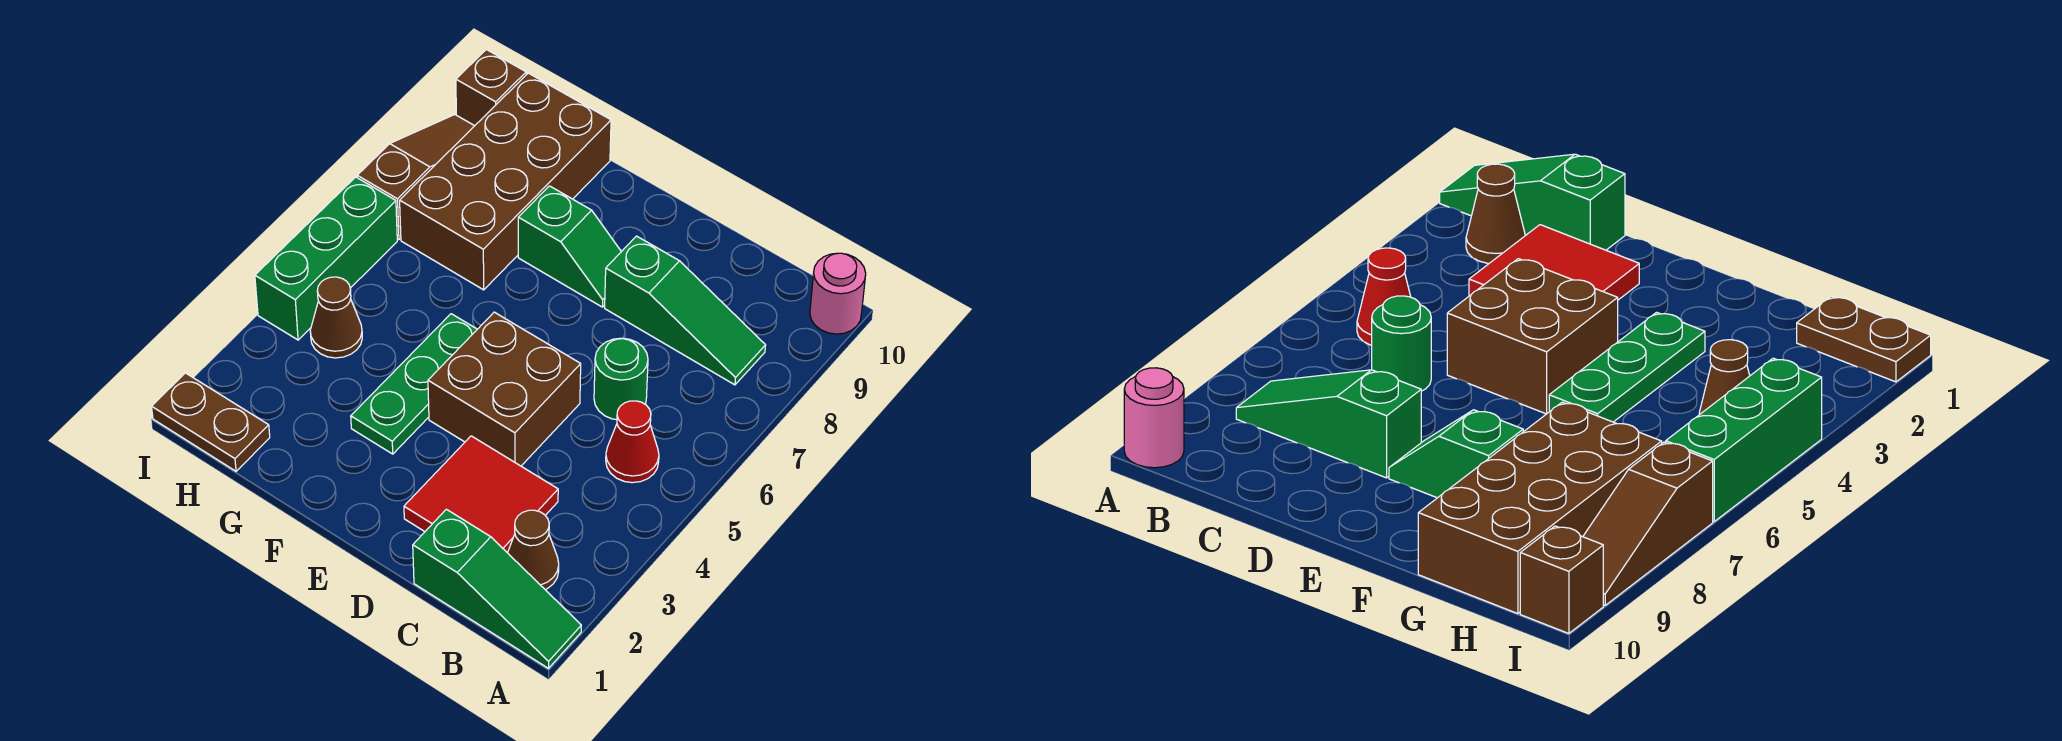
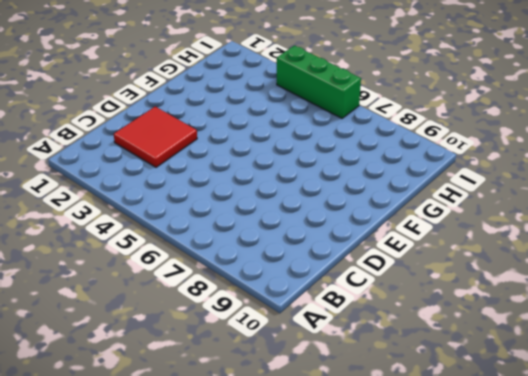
none -> green slope A1:C1 level 1 top C
none -> pink round brick A10 level 1
none -> brown cone B2 level 1

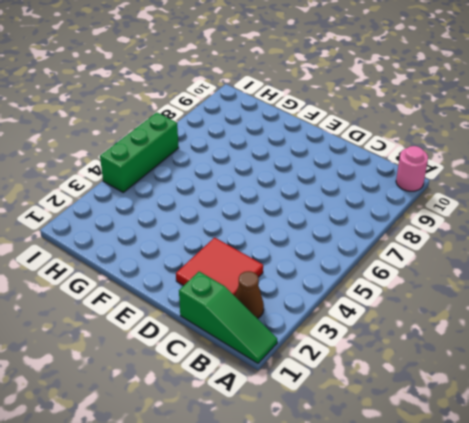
none -> red cone B5 level 1
none -> green slope B8:D8 level 1 top D
none -> green round brick C6 level 1

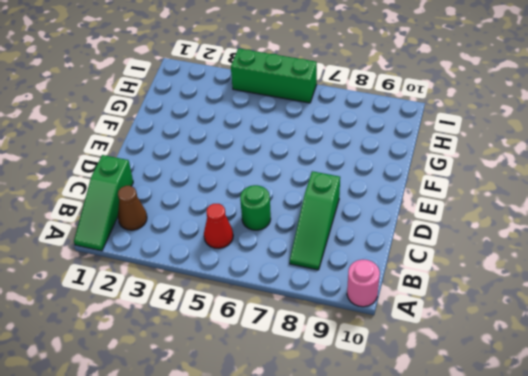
none -> red tile C2:D3 level 1
none -> brown brick D4:E5 level 1
none -> green slope E8:F8 level 1 top F

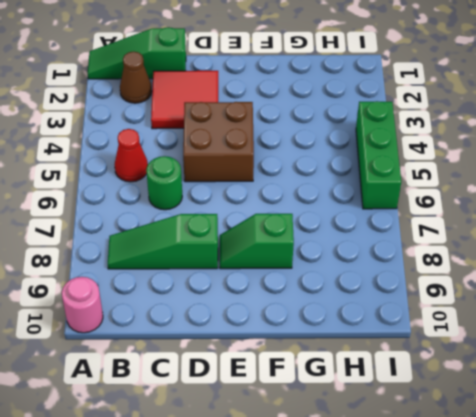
none -> green plate F3:F5 level 1
none -> brown brick G7:H10 level 1
none -> brown plate H1:I1 level 1

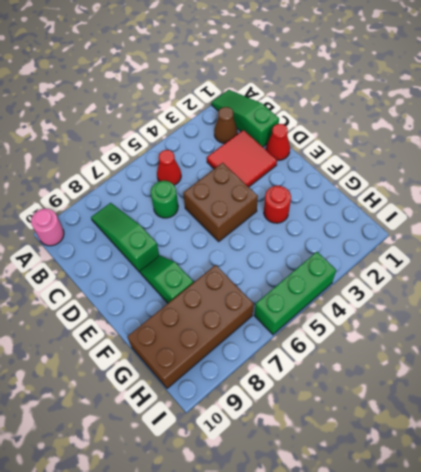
red cone D1 level 1 -> none
red round brick F3 level 1 -> green plate F3:F5 level 1
none -> brown plate H1:I1 level 1
none -> brown cone H4 level 1
none -> brown slope I7:I9 level 1 top 7

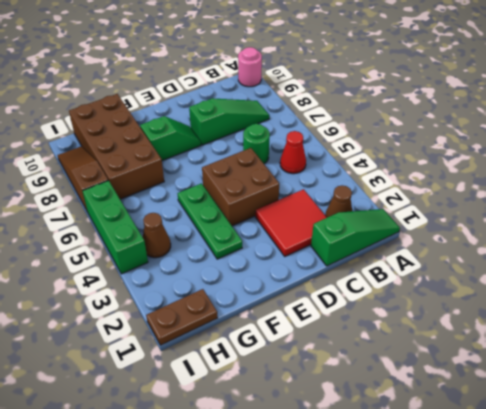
none -> brown brick I10 level 1

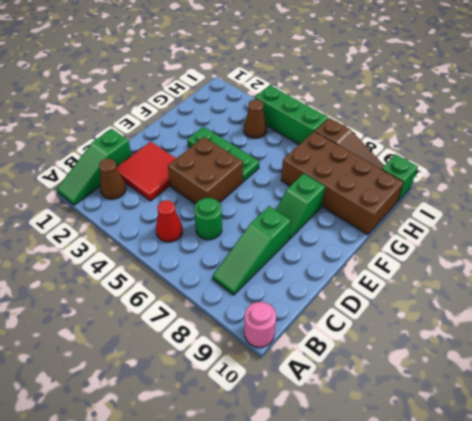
green brick I10 level 1 -> brown brick I10 level 1
none -> brown plate H1:I1 level 1

